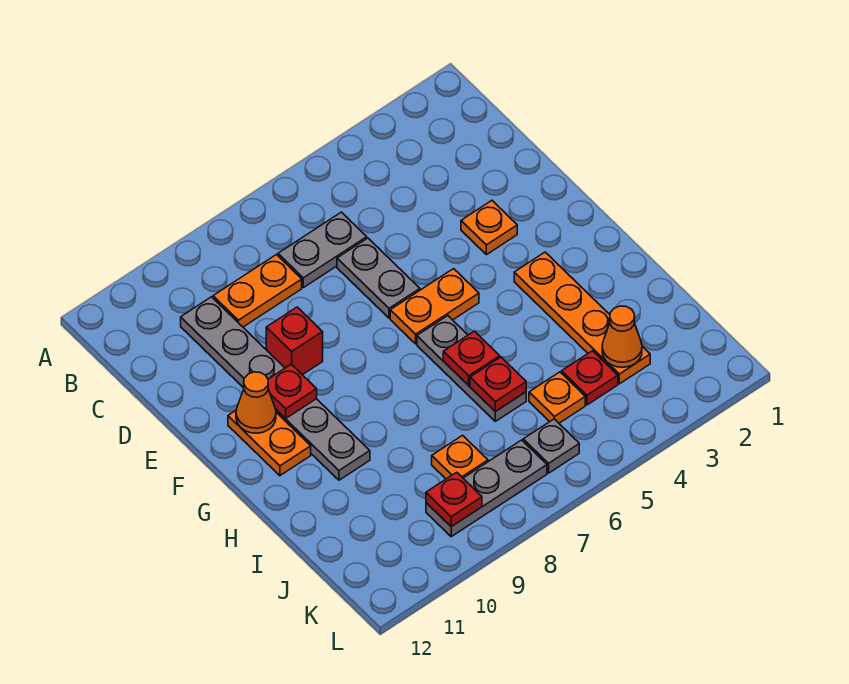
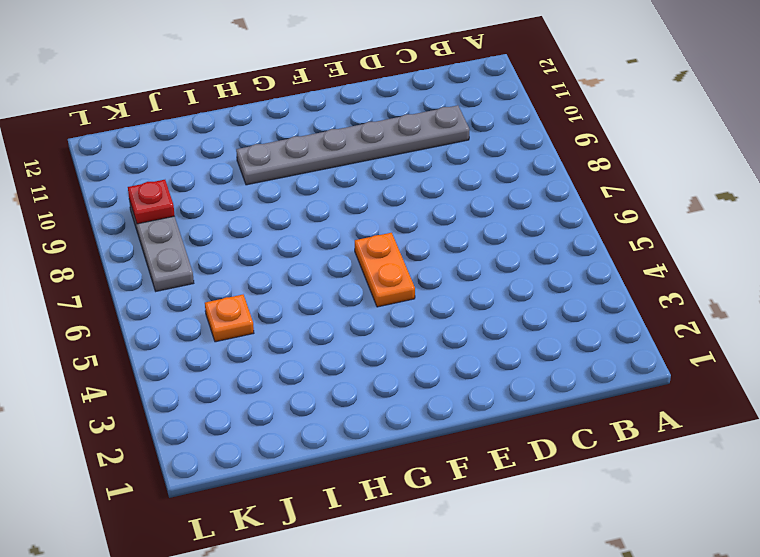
none -> grey plate C6:C7 level 1
none -> orange plate C8:C9 level 1
none -> grey plate D6:E6 level 1

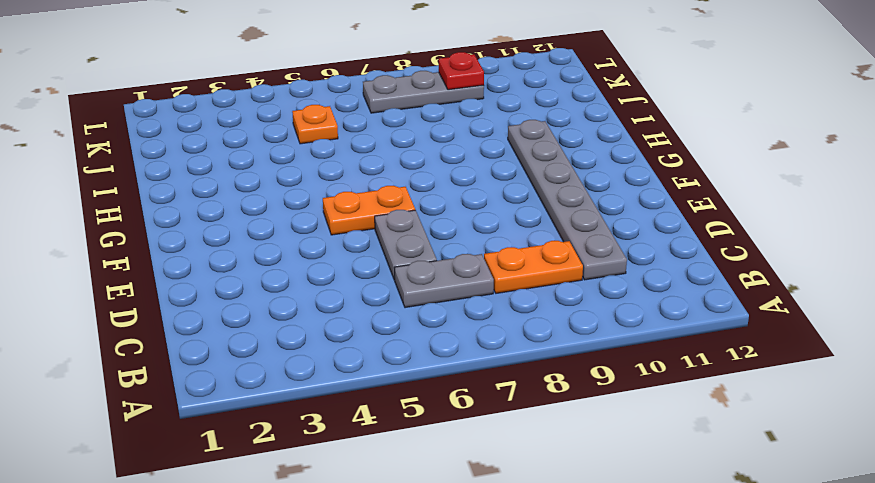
none -> orange plate E3 level 1
none -> red brick E9 level 1
none -> orange plate F11:G11 level 1

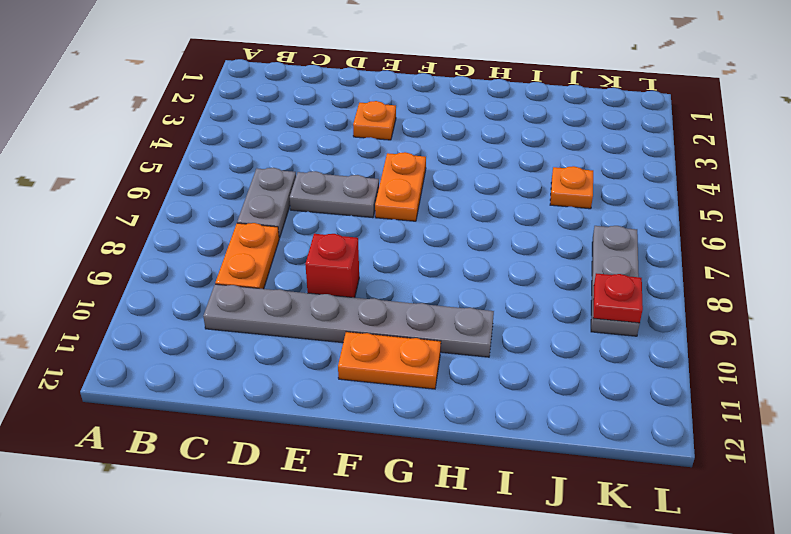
none -> orange plate G3:J3 level 1
none -> grey plate G6:I6 level 1
none -> red plate J4 level 1

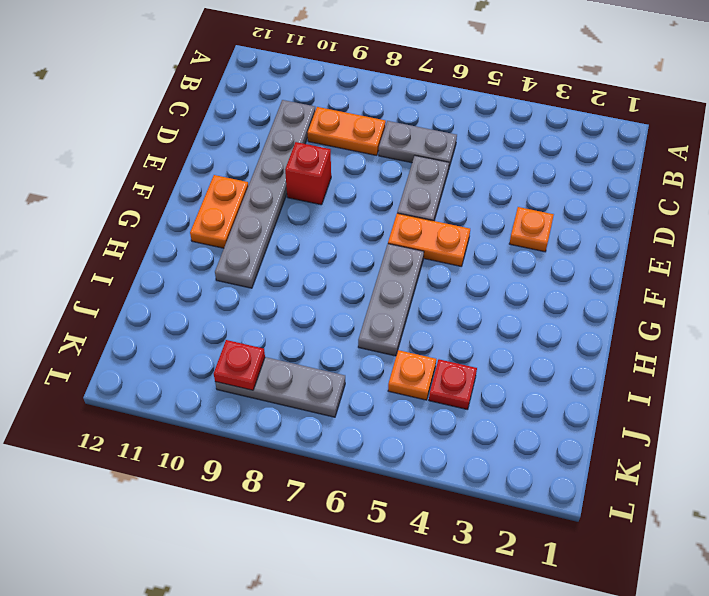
none -> orange plate G3:J3 level 1
none -> orange plate J8 level 1
none -> grey plate K6 level 1

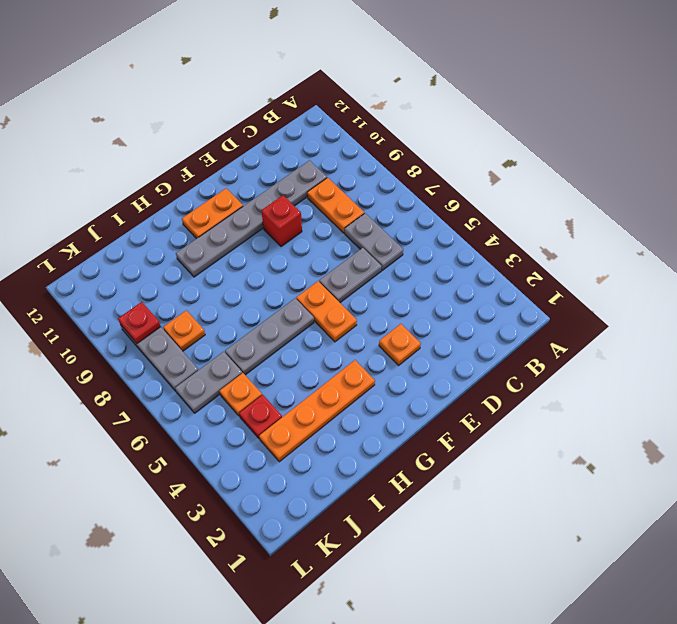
grey plate J6:K6 level 1 -> grey plate K6 level 1
none -> red plate F10 level 2
none -> orange cone F11 level 2
none -> red plate H6 level 2

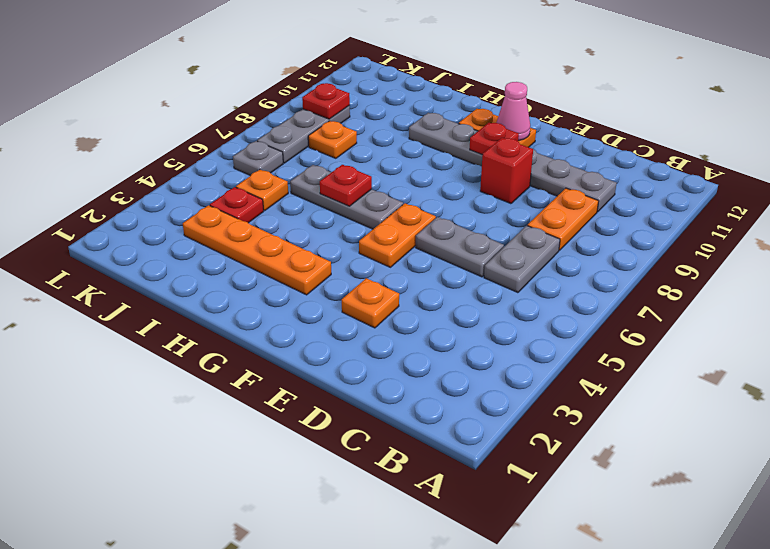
pink cone F11 level 2 -> orange cone F11 level 2
none -> red plate I6 level 2
none -> orange cone J3 level 2

